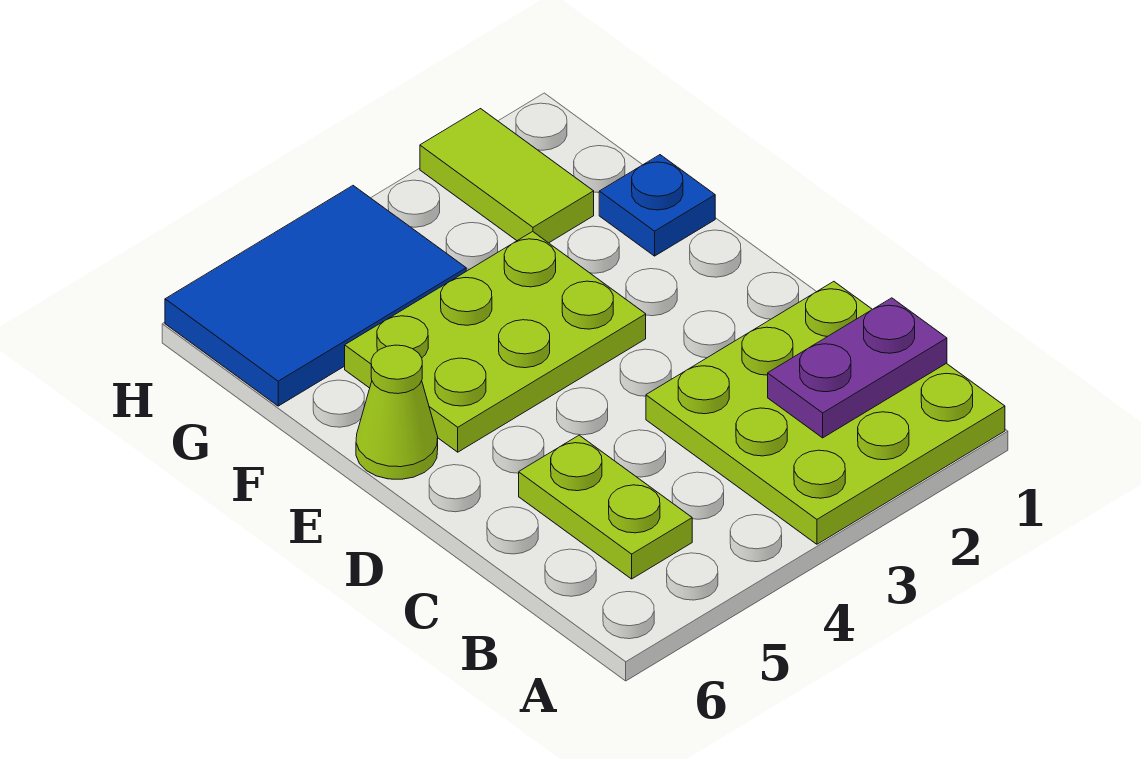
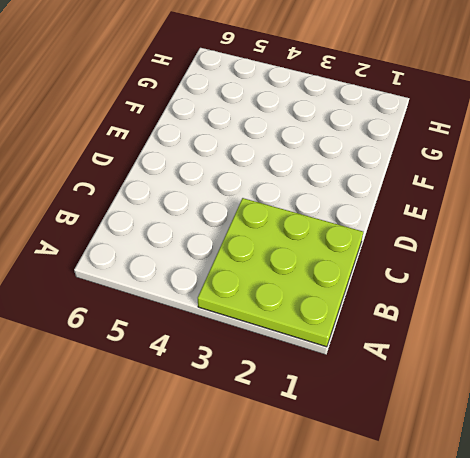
none -> lime plate B5:C5 level 1
none -> lime plate E3:F5 level 1

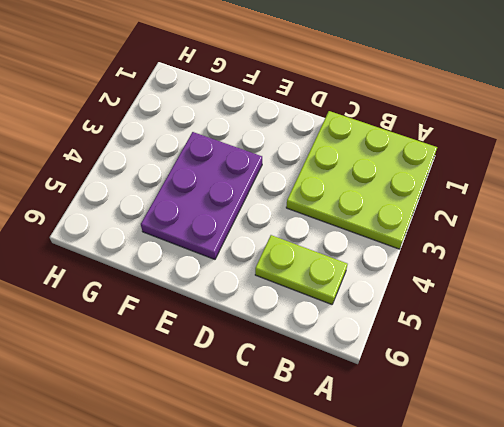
purple plate E3:F5 level 1 -> lime plate E3:F5 level 1
none -> lime cone E6 level 1
none -> blue plate F1 level 1

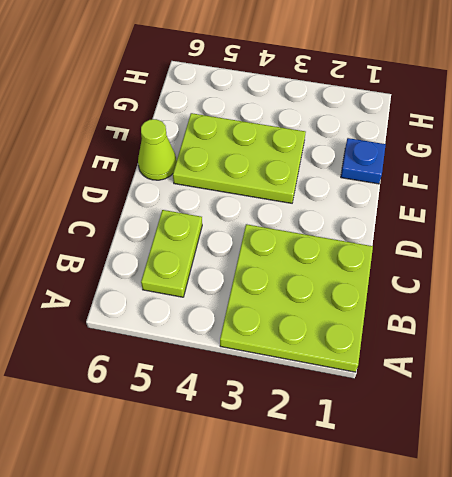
none -> lime tile G2:H2 level 1
none -> blue tile G4:H6 level 1

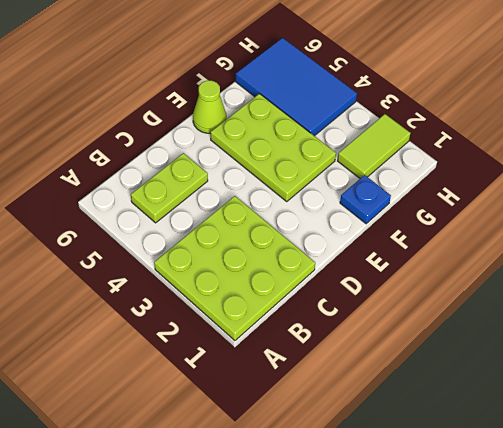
none -> purple plate B1:B2 level 2

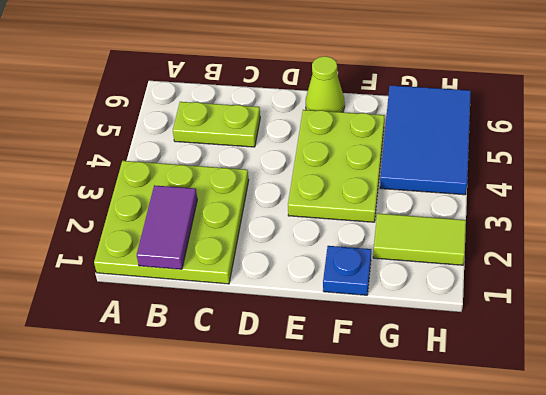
purple tile B1:B2 level 2 -> purple plate B1:B2 level 2

